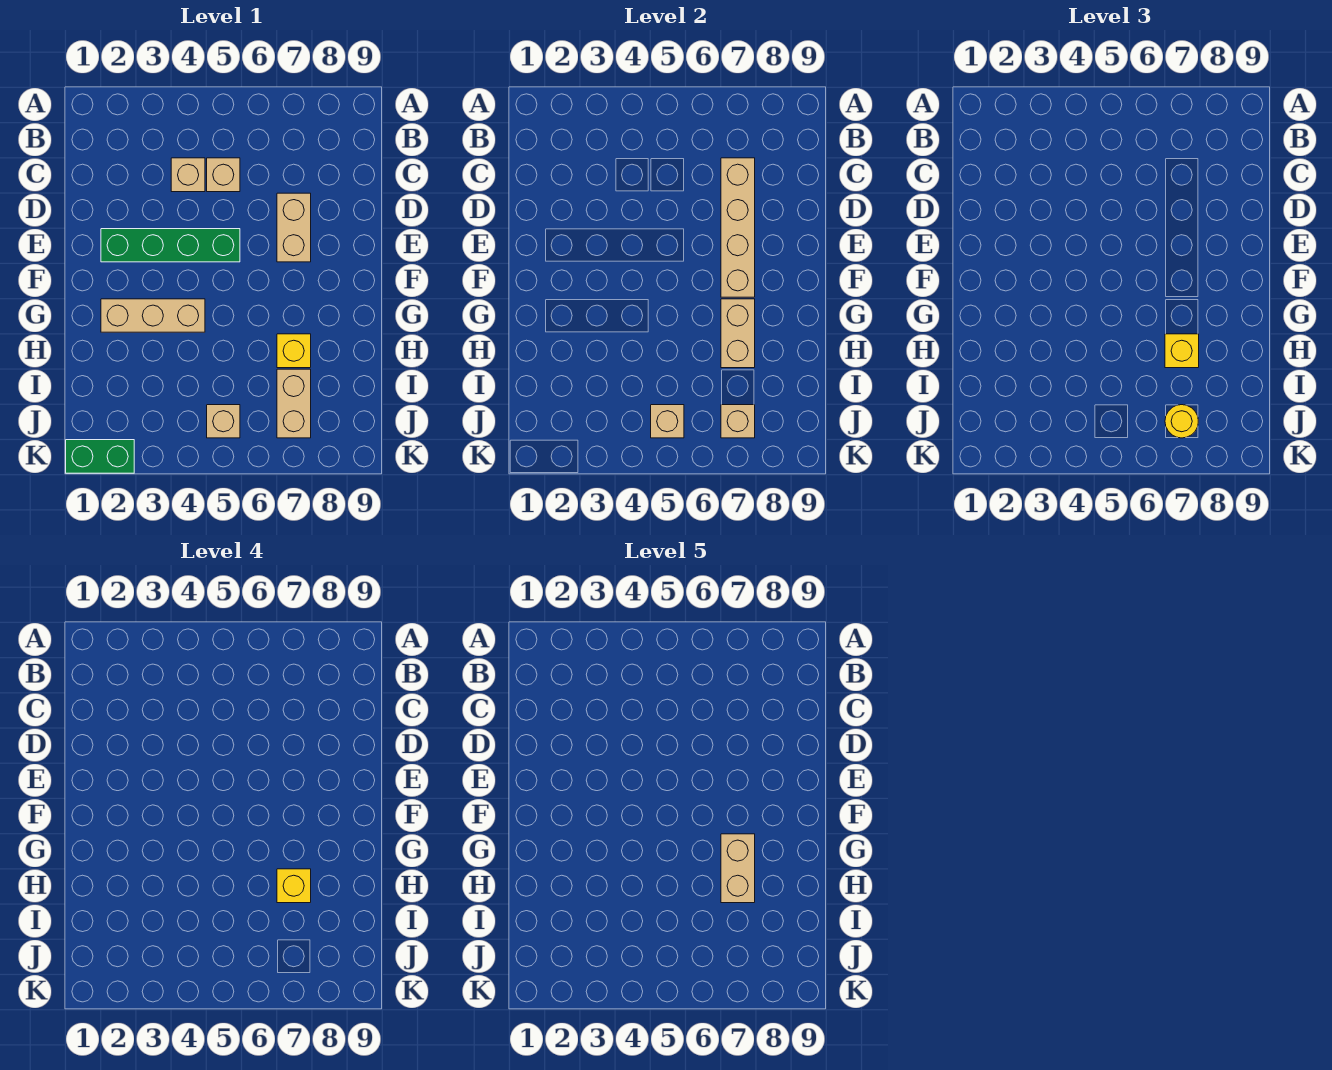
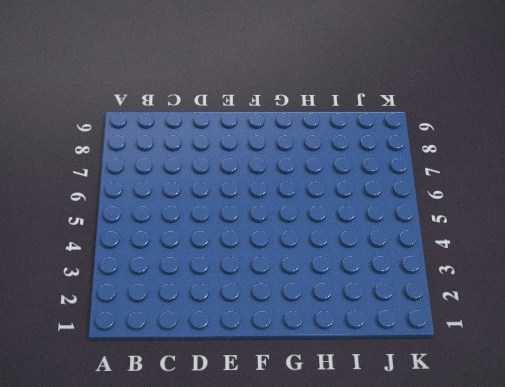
none -> tan brick C4 level 1
none -> tan brick C5 level 1
none -> tan brick D7:E7 level 1

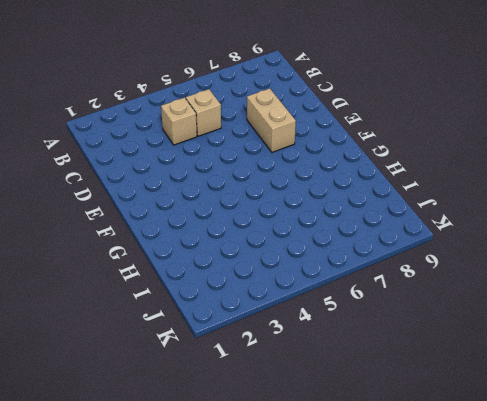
none -> green brick E2:E5 level 1
none -> tan brick G2:G4 level 1
none -> yellow brick H7 level 1

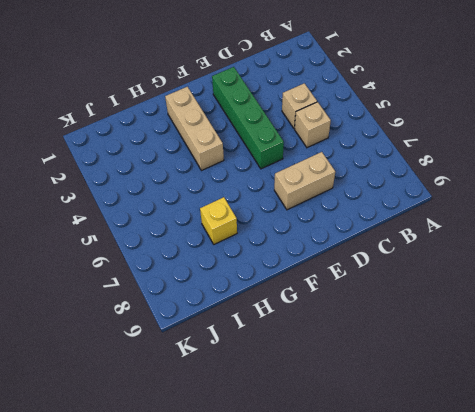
none -> tan brick I7:J7 level 1
none -> tan brick J5 level 1
none -> green brick K1:K2 level 1

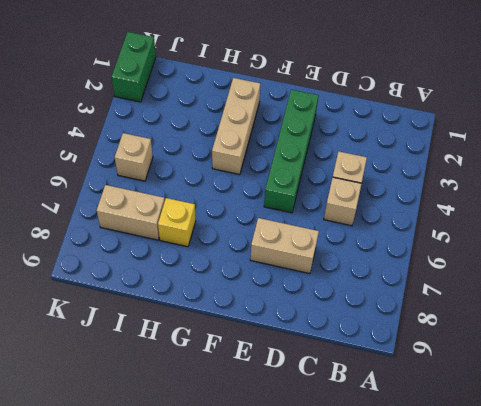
none -> tan brick C7:F7 level 2
none -> tan brick G7:H7 level 2
none -> tan brick J5 level 2

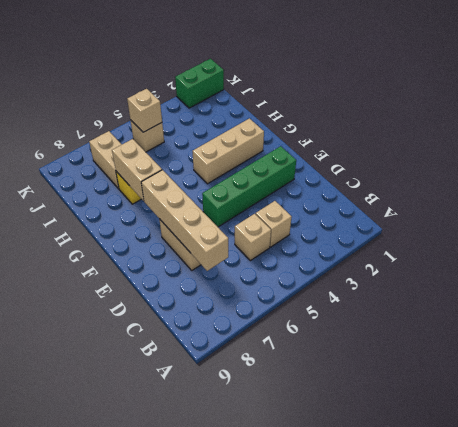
none -> tan brick J7 level 2
none -> yellow brick H7 level 3
none -> yellow round brick J7 level 3

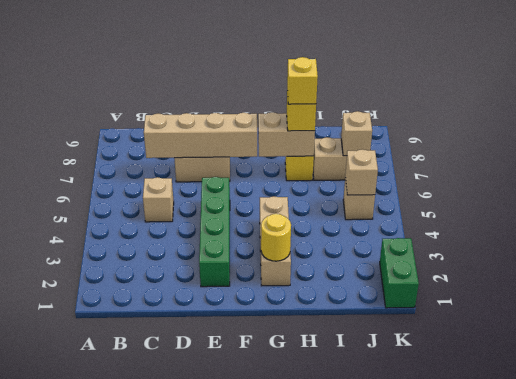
yellow round brick G2 level 2 -> yellow round brick J7 level 3
none -> tan brick C4 level 1
none -> tan brick G7:H7 level 5

